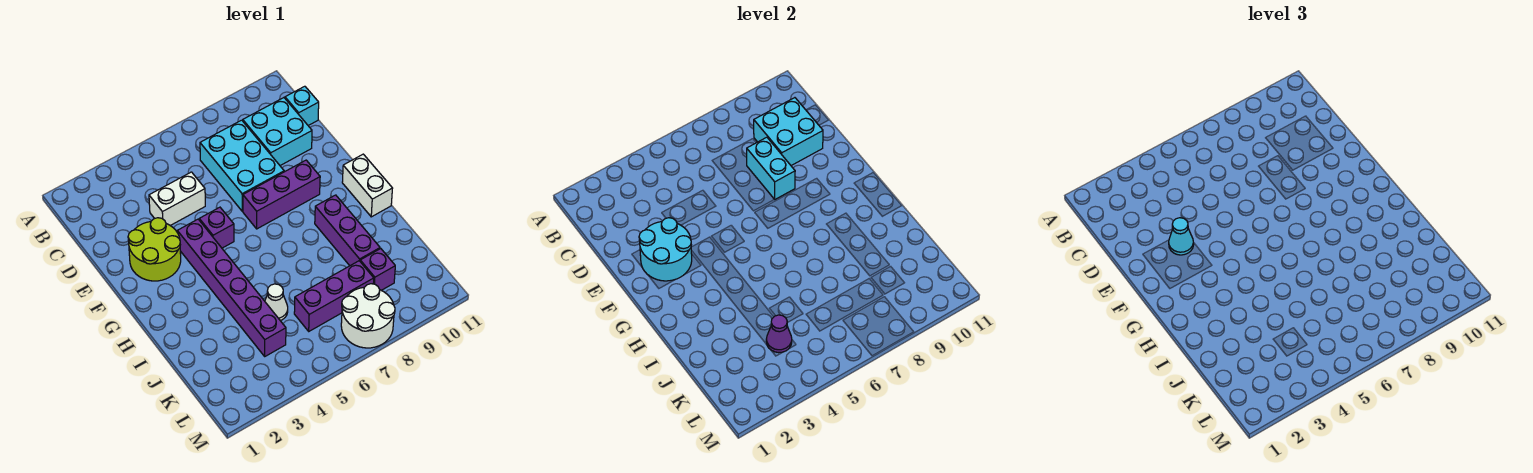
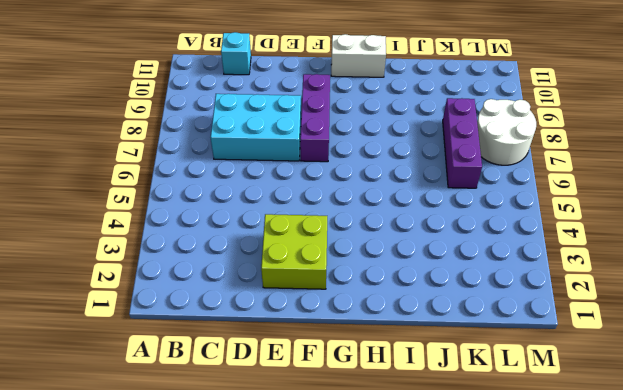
lime brick E2:F3 level 1 -> lime round brick E2:F3 level 1
none -> cyan brick C9:D10 level 1
none -> white brick D4:D5 level 1
none -> purple brick F4:K4 level 1

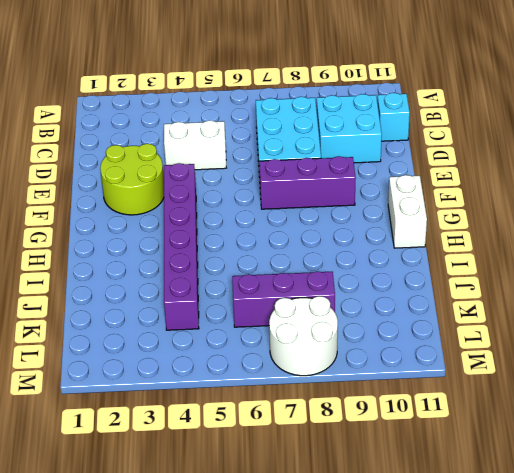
none -> purple brick F5 level 1
none -> purple brick H9:J9 level 1
none -> white cone J5 level 1

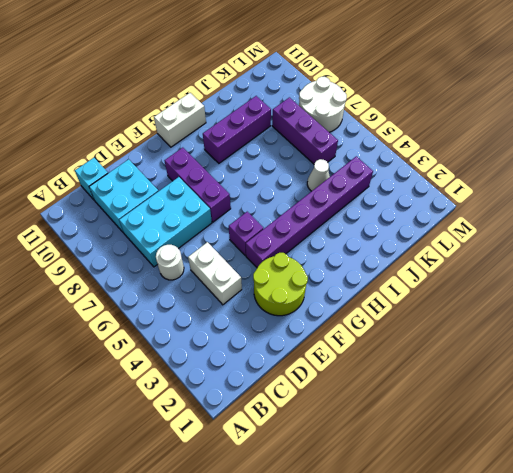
white round brick C6 level 1 -> none
none -> purple brick K9 level 1
none -> cyan brick C9:D10 level 2
none -> cyan brick D8:E8 level 2

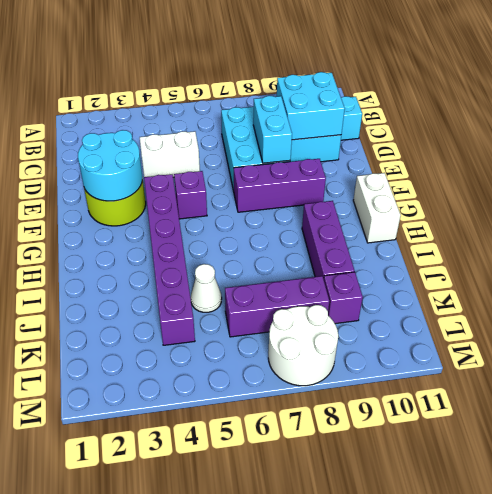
none -> purple cone K4 level 2
none -> cyan cone E3 level 3

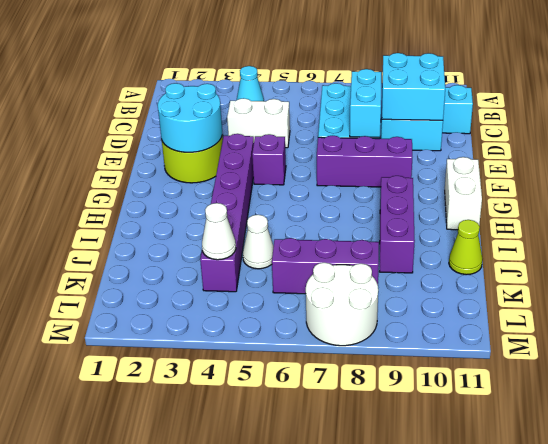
cyan cone B4 level 1 -> cyan cone E3 level 3
lime cone J11 level 1 -> none
white cone K4 level 2 -> purple cone K4 level 2
none -> purple brick K9 level 1

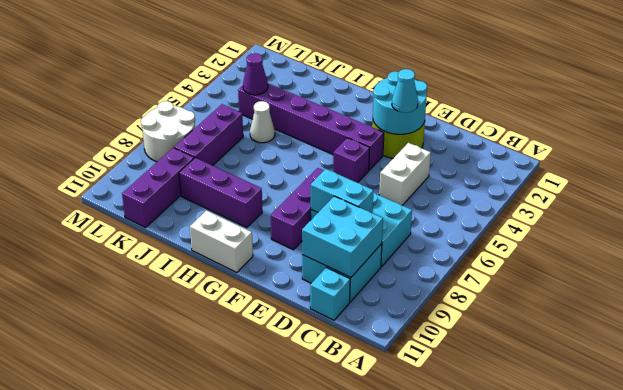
purple brick K9:K11 level 1 -> purple brick K9 level 1

